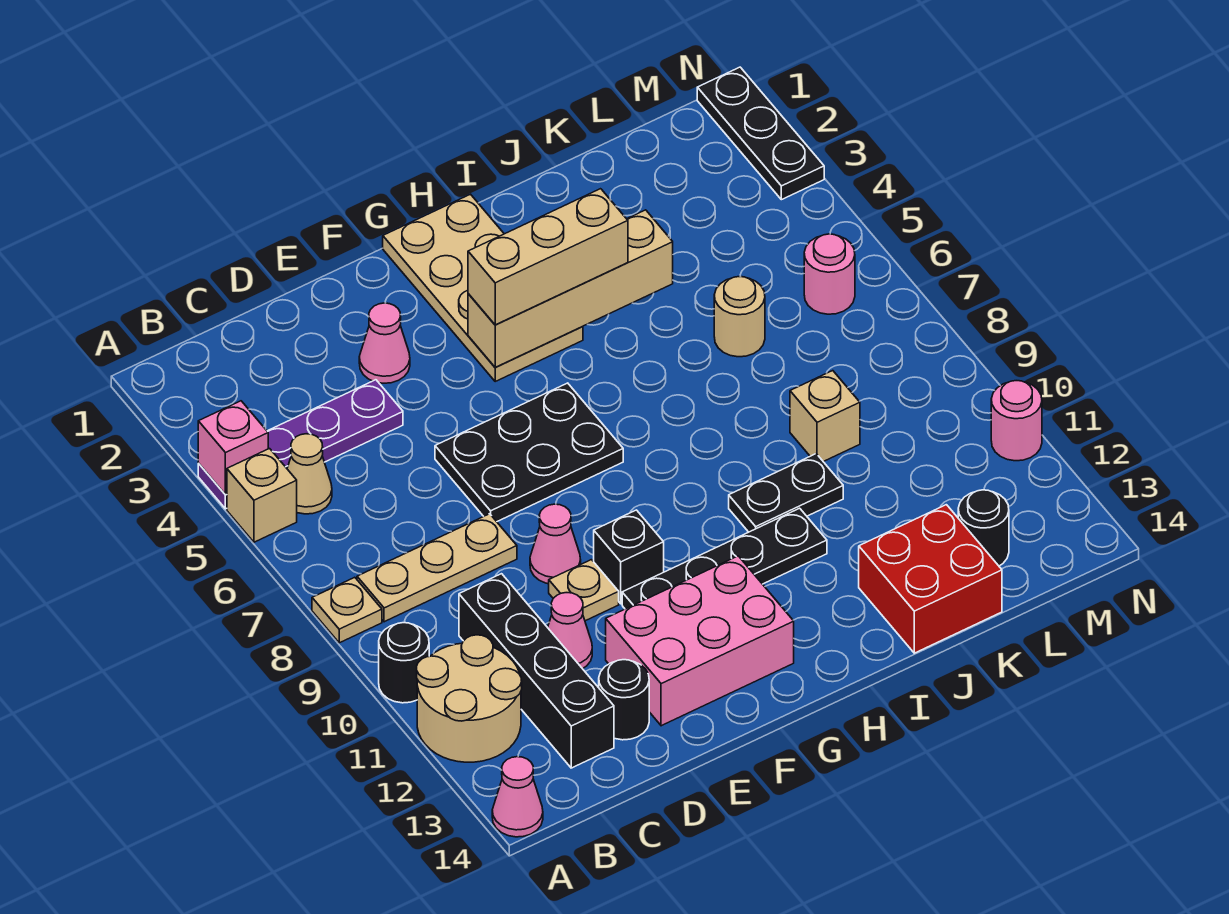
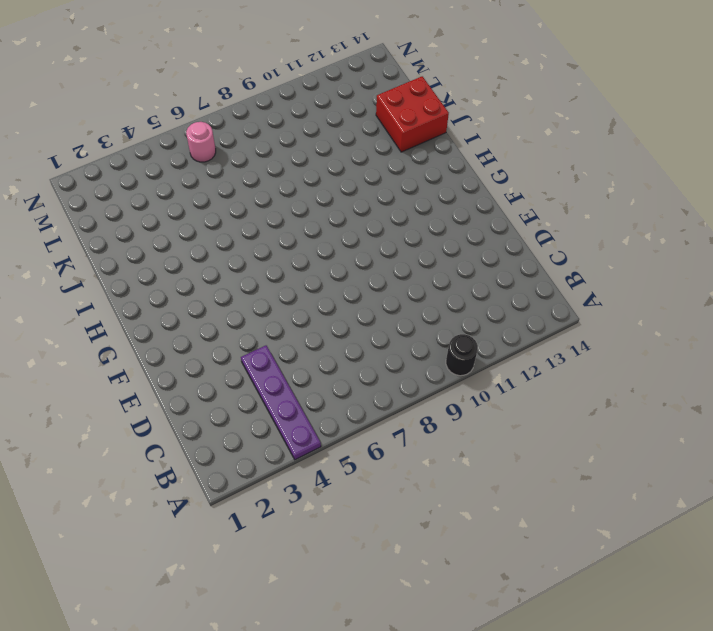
none -> tan brick A5 level 1
none -> tan plate A8 level 1
none -> tan round brick A11:B12 level 1
none -> pink cone A14 level 1

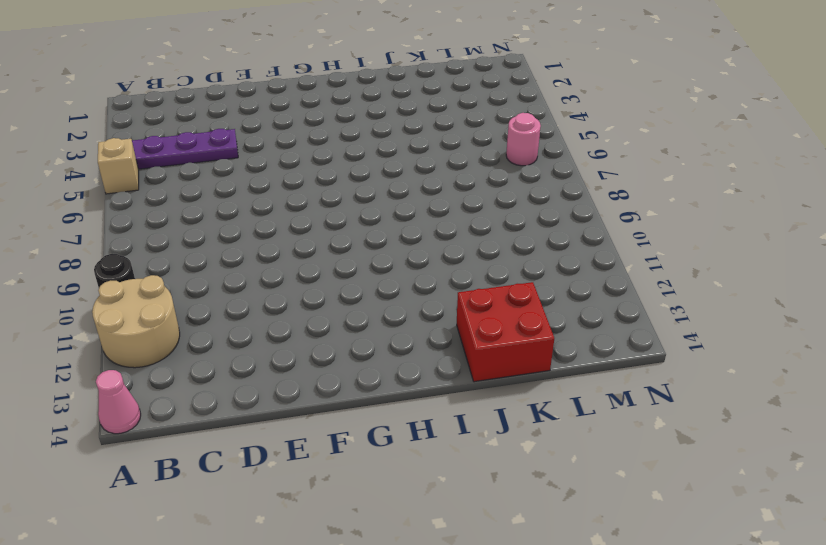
none -> tan plate A8 level 1
none -> tan cone B5 level 1
none -> tan plate B8:D8 level 1
none -> black brick C10:C13 level 1

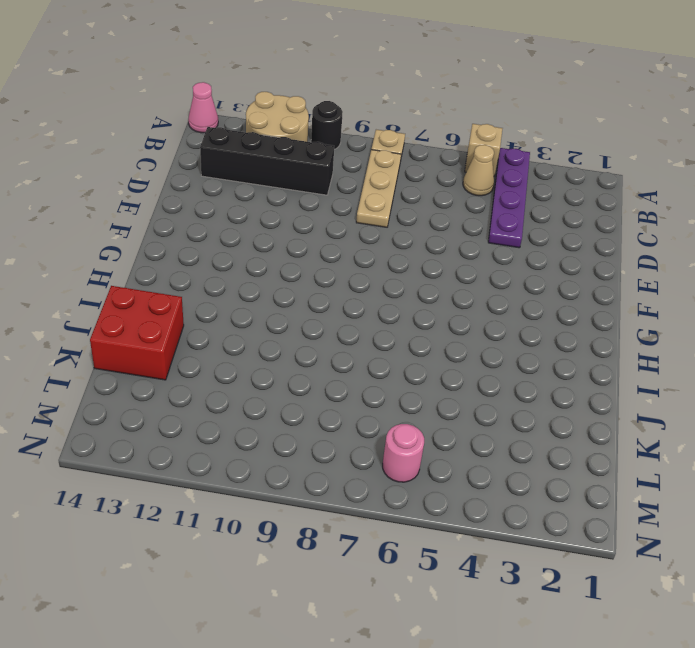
none -> pink cone D11 level 1
none -> black round brick D13 level 1
none -> pink cone E3 level 1
none -> black plate E6:G7 level 1

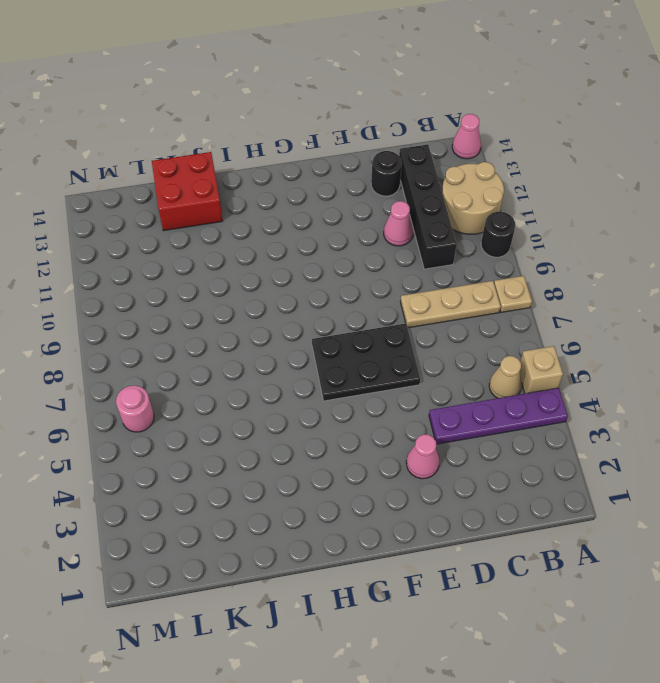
none -> pink cone E9 level 1
none -> tan plate E10 level 1
none -> pink brick E12:G13 level 1
none -> black brick F10 level 1

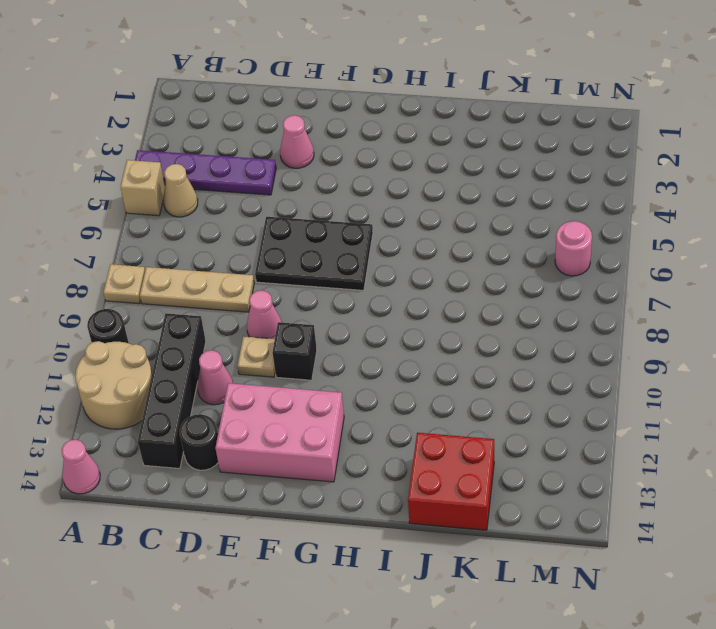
none -> black plate F11:I11 level 1
none -> tan plate G1:H4 level 1
none -> black plate I10:J10 level 1
none -> tan round brick K6 level 1

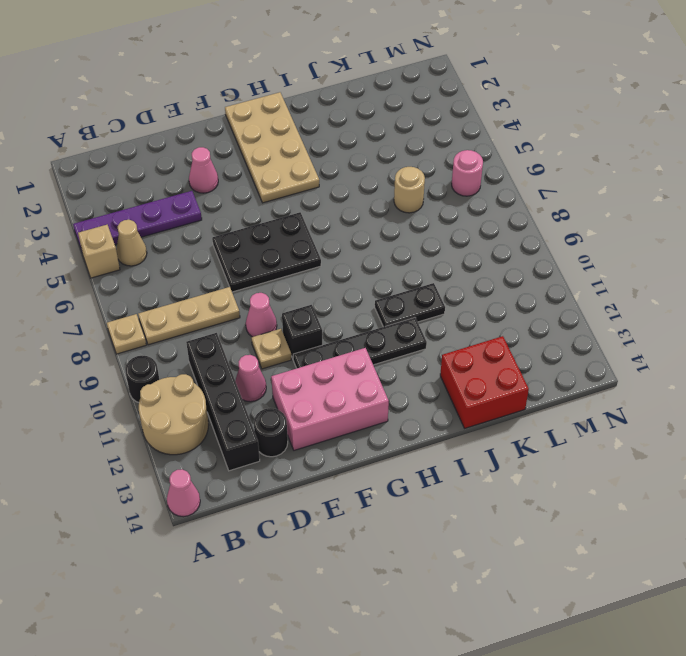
none -> tan brick K9 level 1
none -> black round brick L13 level 1
none -> black plate N1:N3 level 1
none -> pink round brick N11 level 1

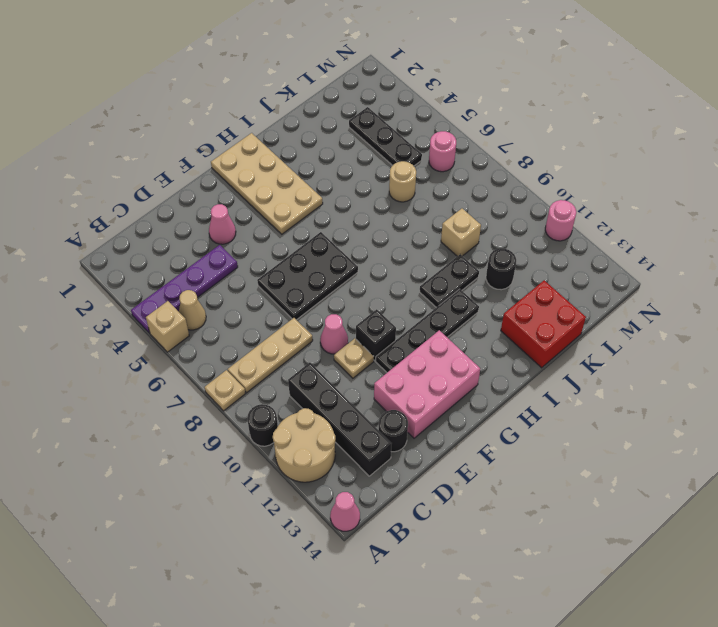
black round brick K11 level 1 -> black round brick L13 level 1
black plate L3:L5 level 1 -> black plate N1:N3 level 1
none -> pink cone D11 level 1
none -> pink brick A4 level 2
none -> tan brick G4:J4 level 2
none -> tan brick G4:I4 level 3

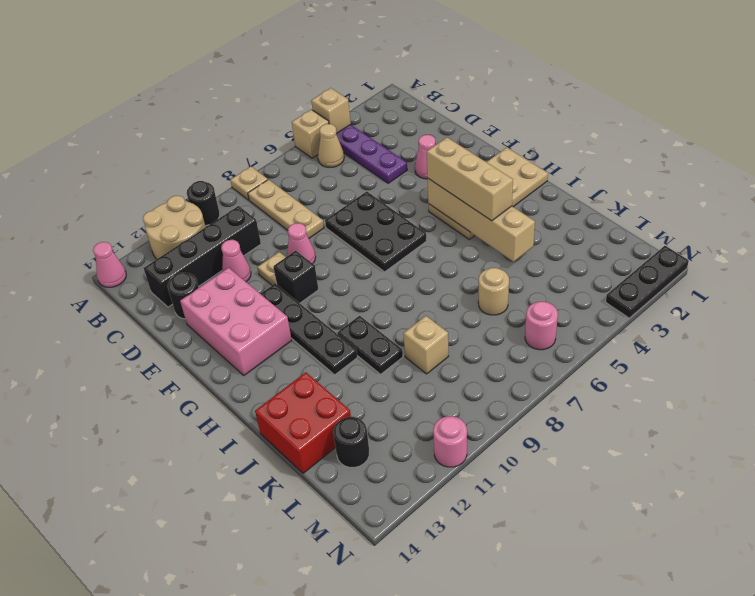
tan brick A4 level 2 -> pink brick A4 level 2

